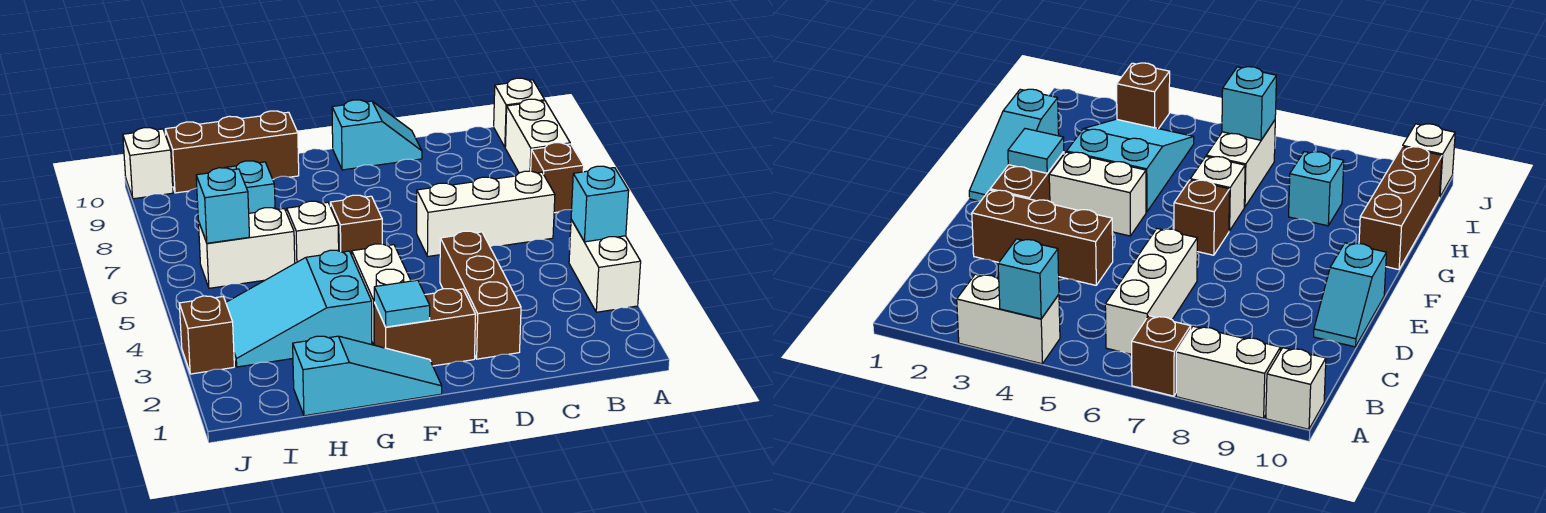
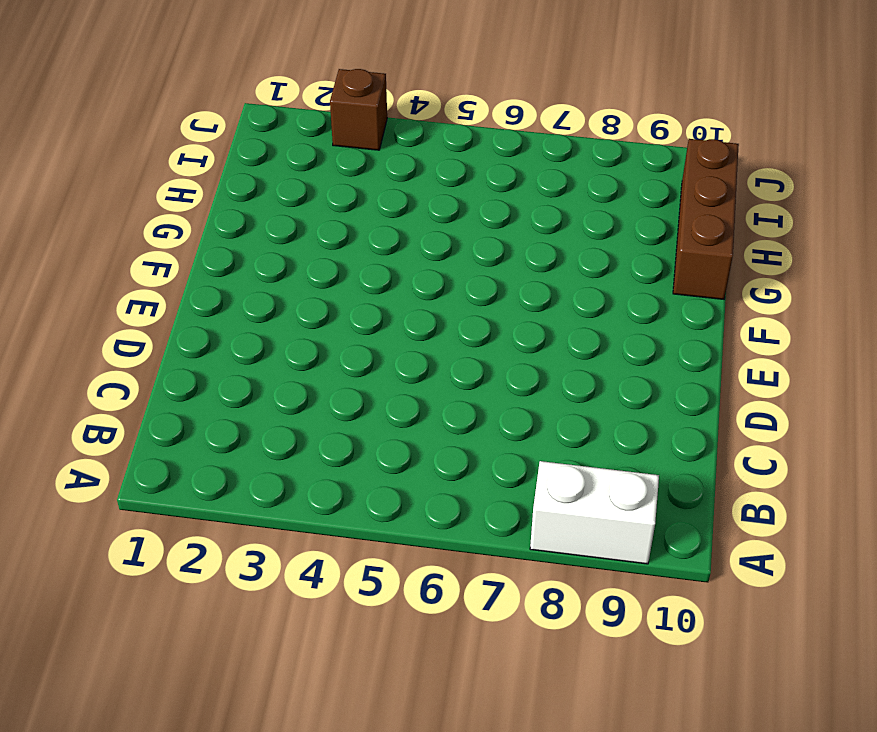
none -> white brick A3:A4 level 1
none -> brown brick A7 level 1
none -> white brick A10 level 1

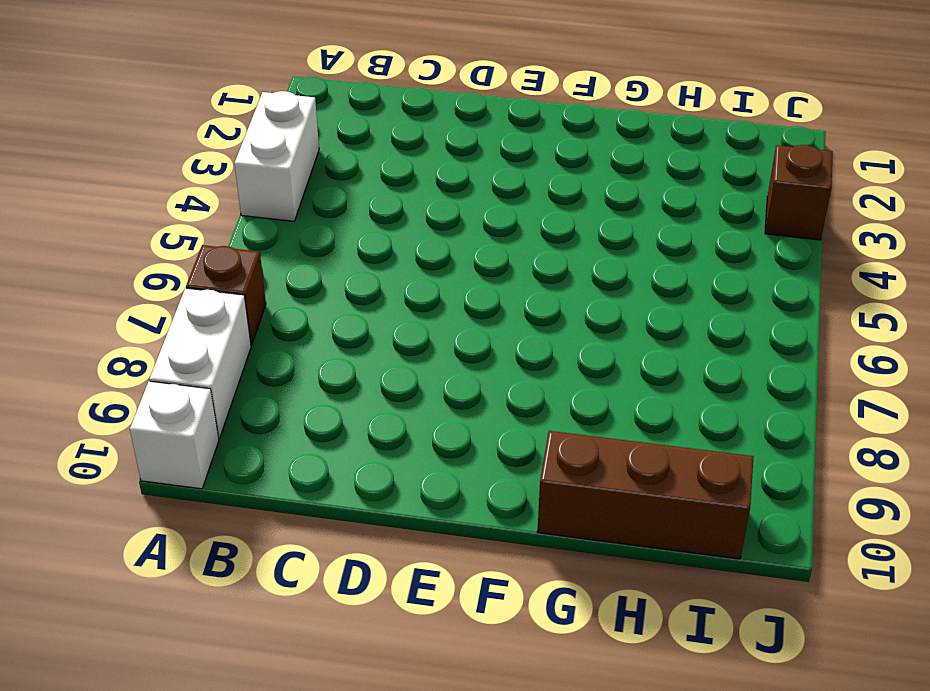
none -> white brick B6:D6 level 1
none -> brown brick D2:D4 level 1
none -> cyan slope D10:E10 level 1 top E

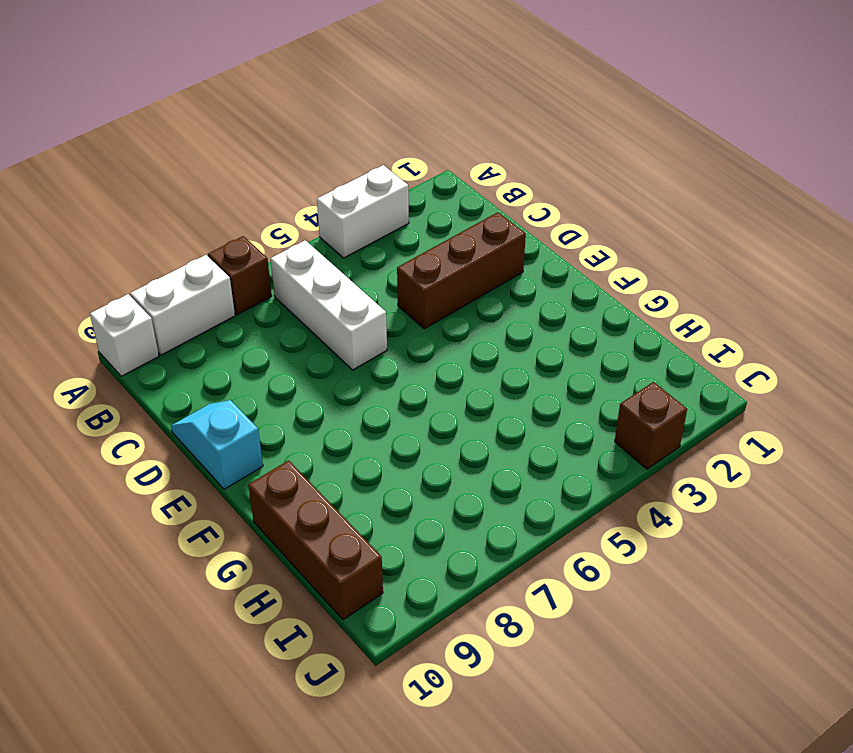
none -> brown brick E2:F2 level 1
none -> cyan slope F1:H1 level 1 top H
none -> white brick F3:F4 level 1

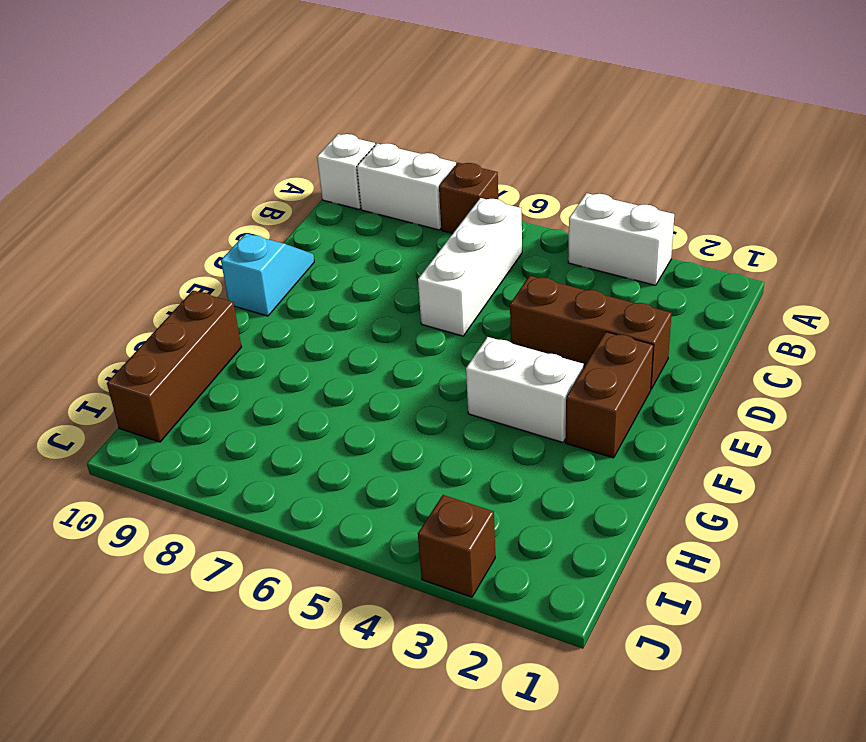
none -> cyan slope F1:H1 level 1 top H
none -> brown brick F6 level 1
none -> cyan slope G3:I4 level 1 top G

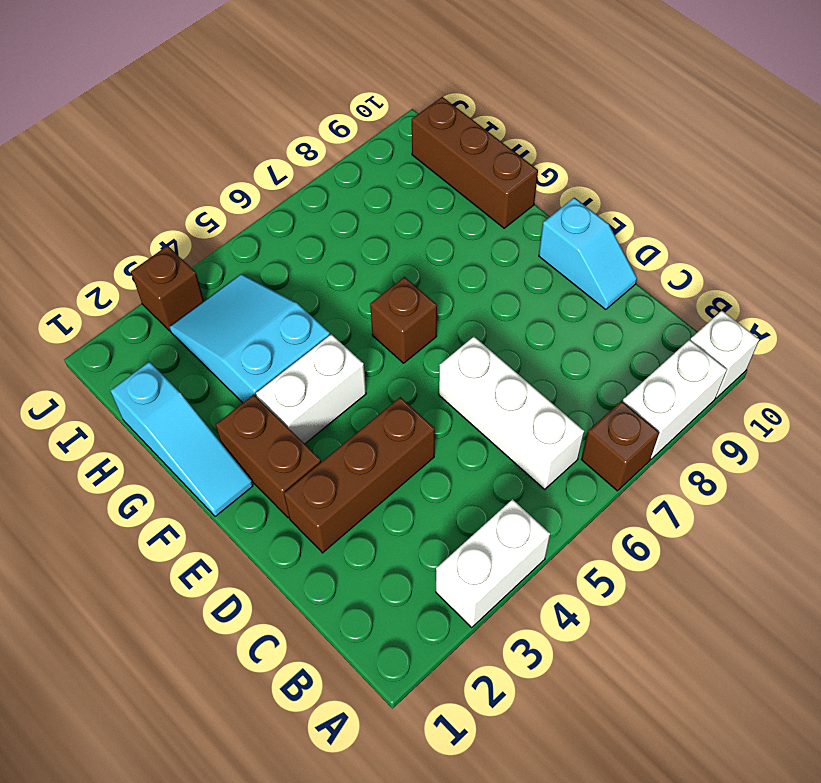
none -> white brick G6 level 1
none -> white brick H6:I6 level 1
none -> cyan brick H8 level 1

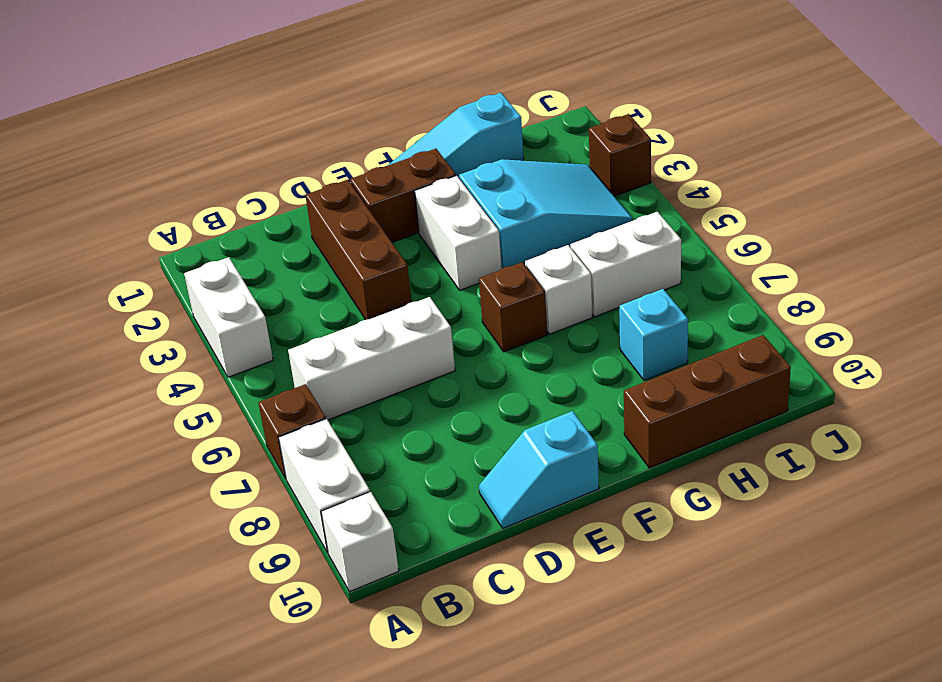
none -> white brick J10 level 1
none -> cyan brick A4 level 2
none -> cyan tile F2 level 2

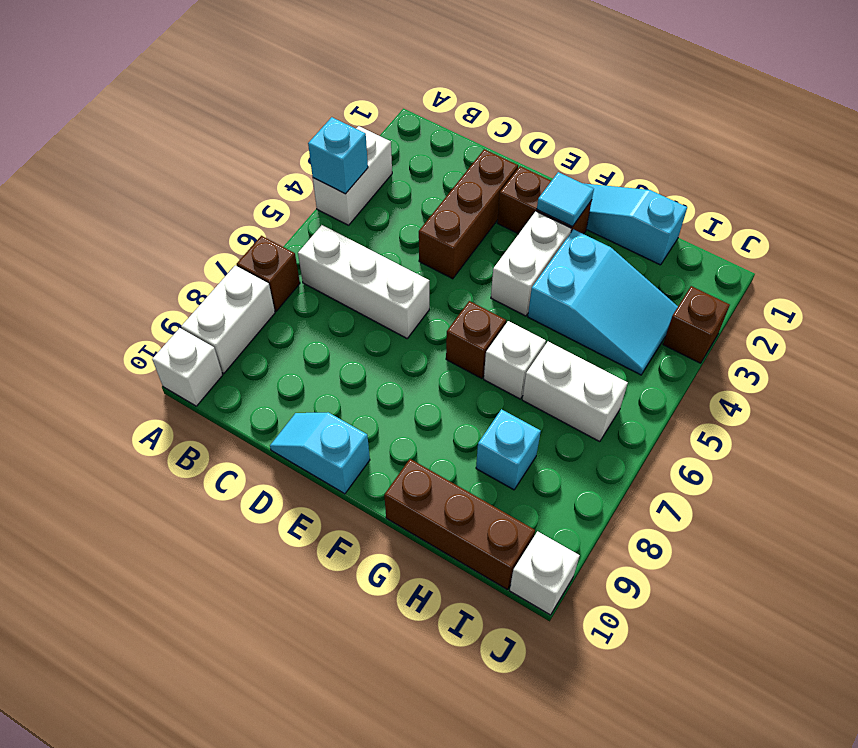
none -> cyan brick I6 level 2

